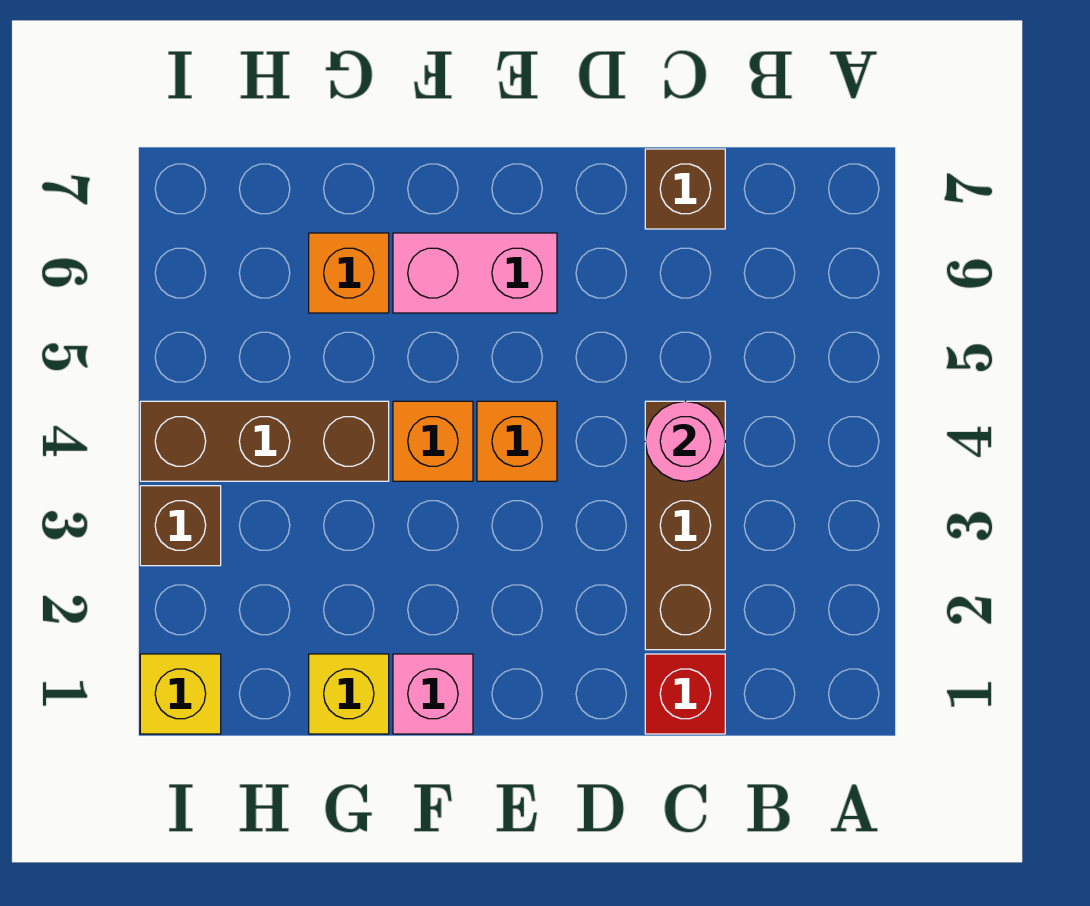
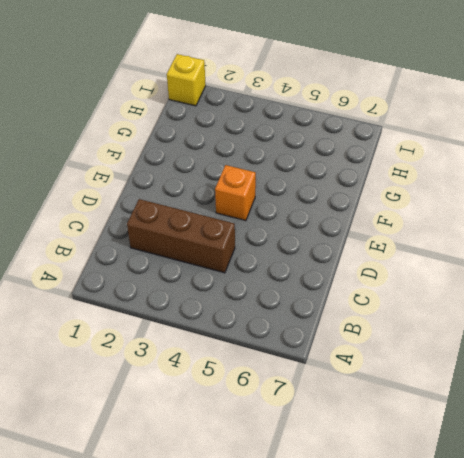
none -> red brick C1 level 1
none -> brown brick C7 level 1
none -> pink brick E6:F6 level 1

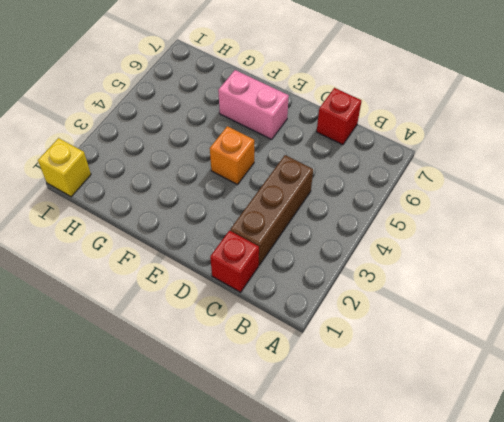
red brick C7 level 1 -> brown brick C7 level 1
none -> pink brick F1 level 1
none -> orange brick F4 level 1
none -> yellow brick G1 level 1

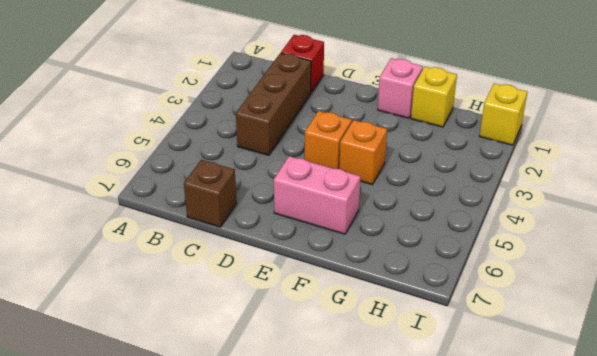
none -> brown brick G4:I4 level 1
none -> orange brick G6 level 1
none -> brown brick I3 level 1

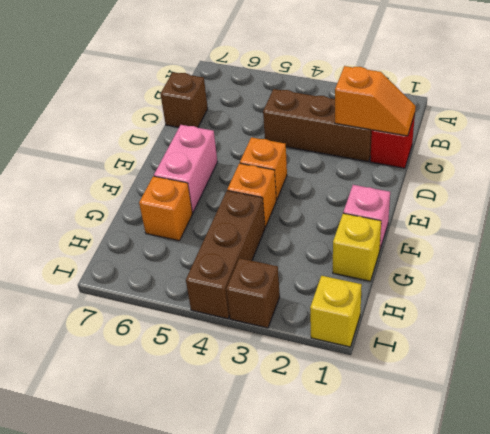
orange slope C1:C2 level 2 top 2 -> none
none -> pink round brick C4 level 2

